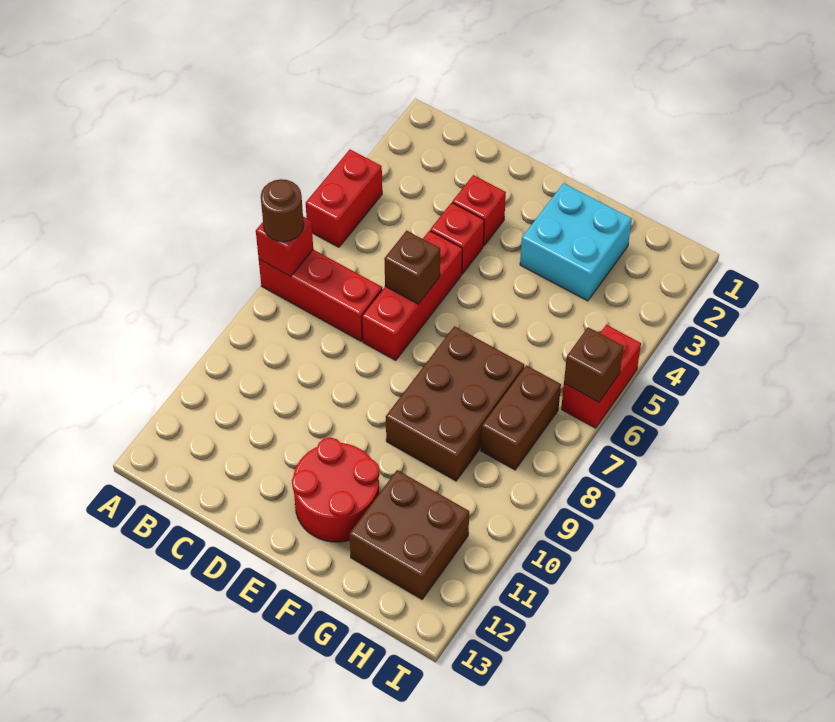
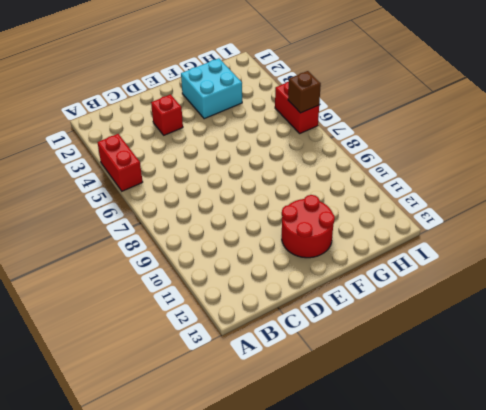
none -> red brick A7:C7 level 1
none -> red brick D4 level 1
none -> red brick D5:D7 level 1

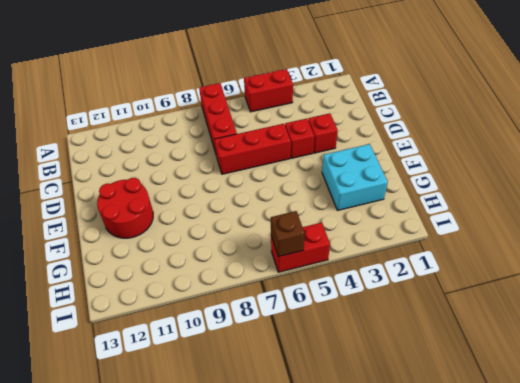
none -> brown brick F7:G9 level 1
none -> brown brick G11:H12 level 1
none -> brown brick H7:H8 level 1

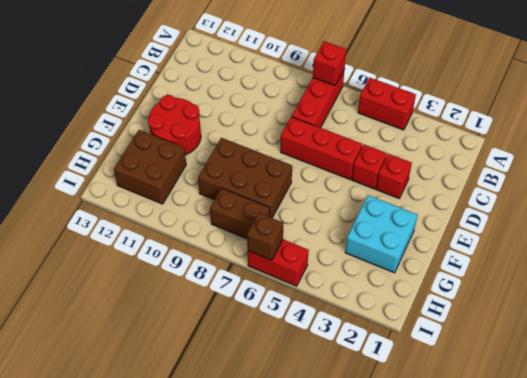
none -> brown brick D6 level 2
none -> brown round brick A7 level 3

